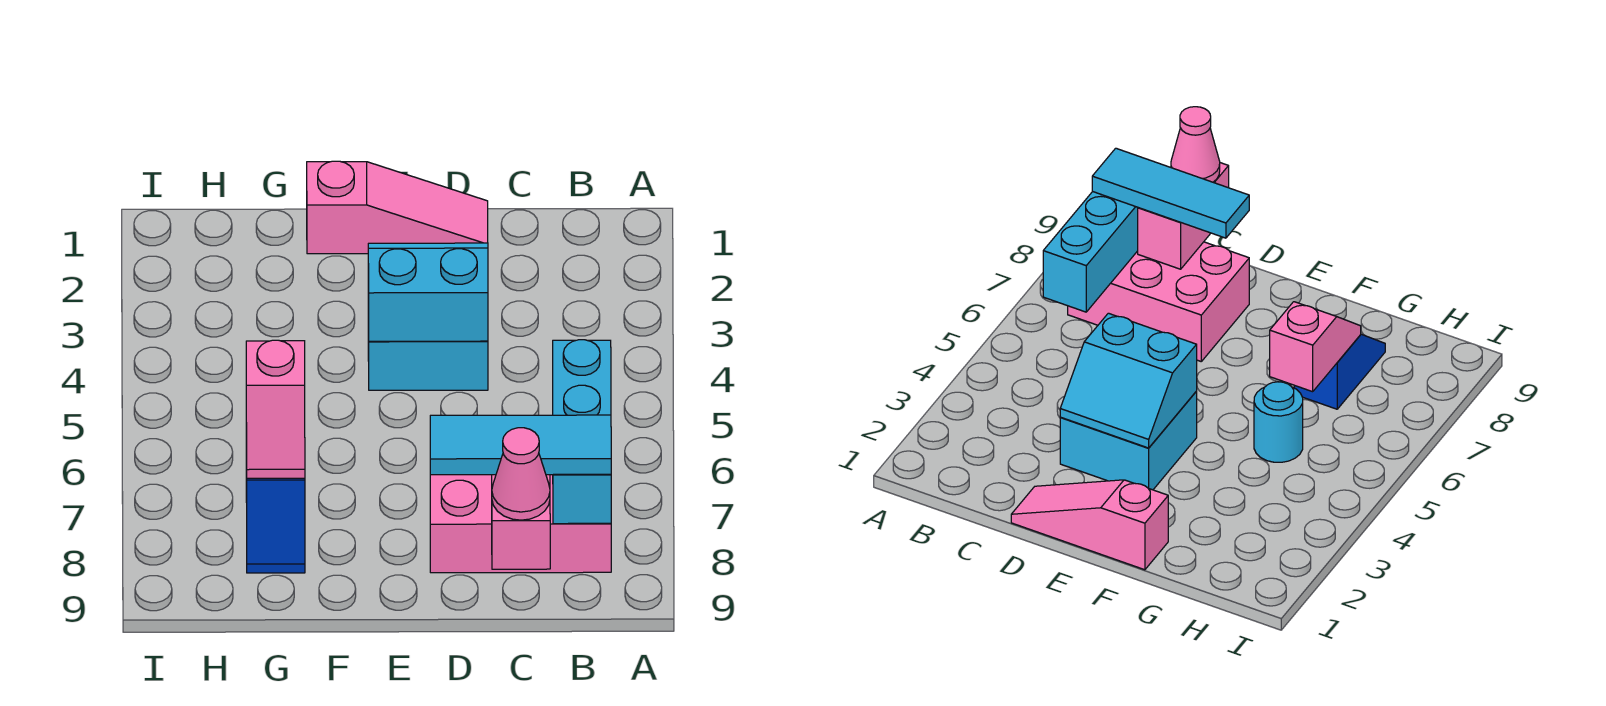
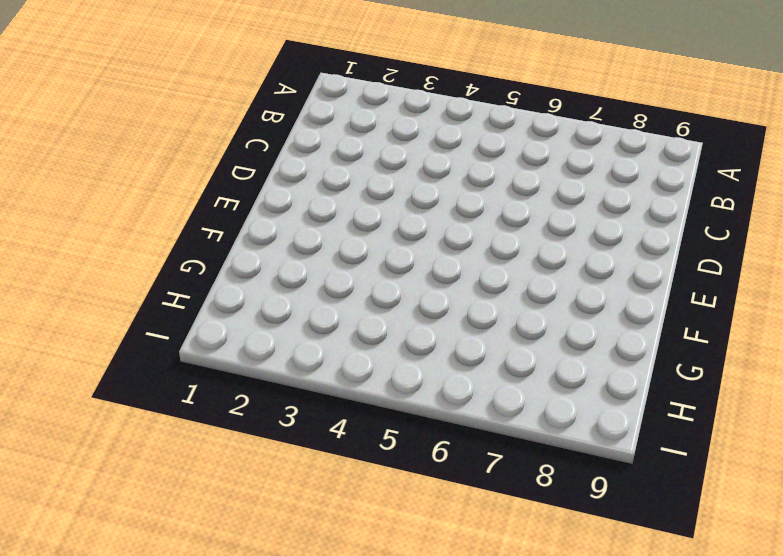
none -> pink brick B7:D8 level 1
none -> pink slope D1:F1 level 1 top F

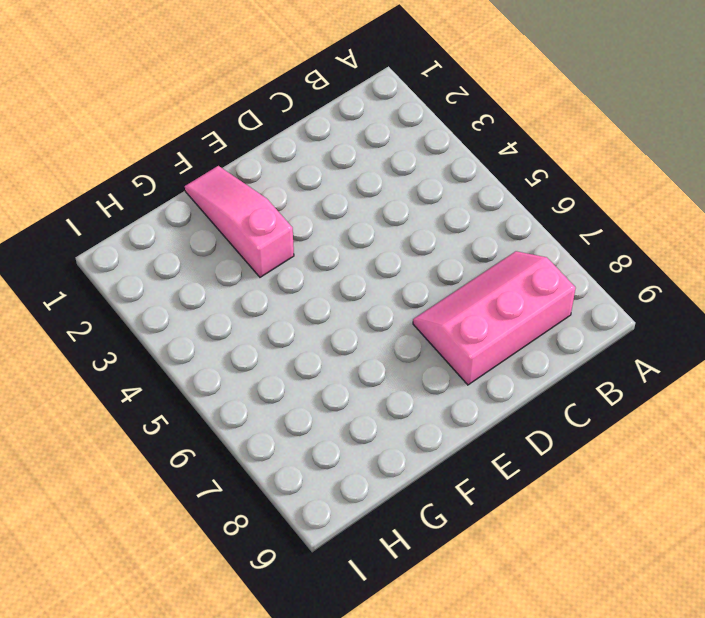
pink slope B7:D8 level 1 top 8 -> pink brick B7:D8 level 1
pink slope F1:F3 level 1 top 3 -> pink slope D1:F1 level 1 top F
none -> cyan brick D3:E4 level 1
none -> cyan round brick G5 level 1

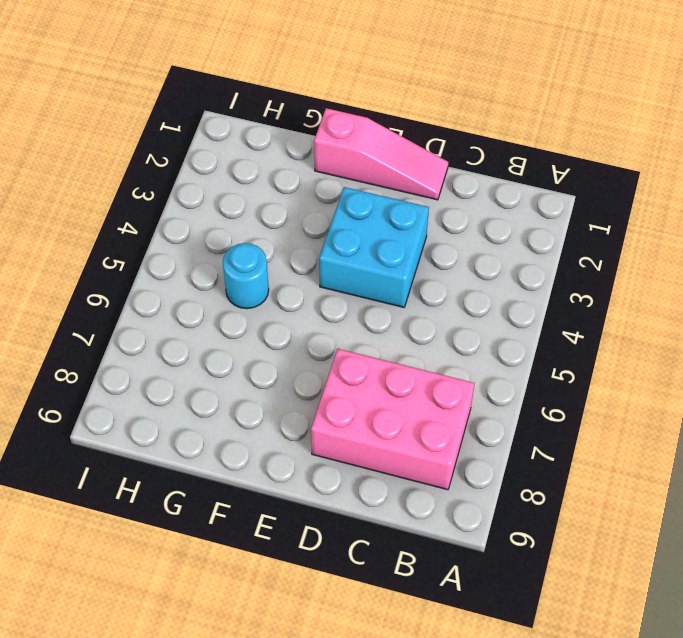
none -> blue slope G7:G8 level 1 top 7
none -> cyan brick B6:B8 level 2

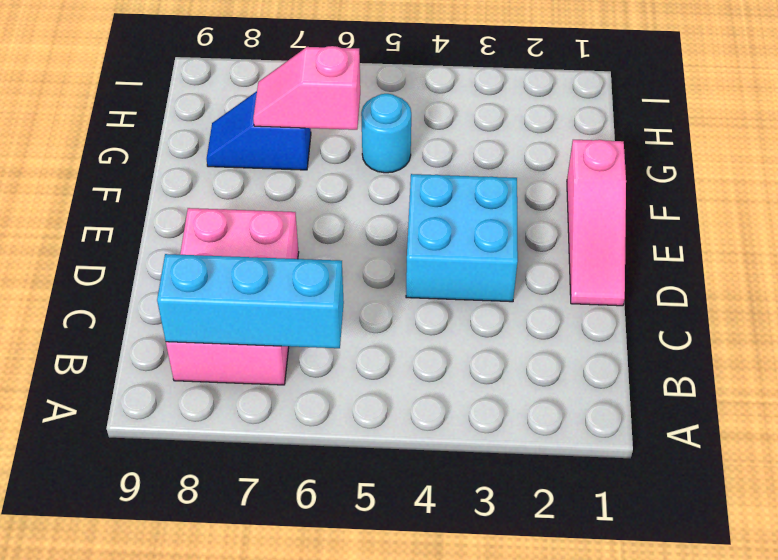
none -> pink brick C8:C9 level 2
none -> cyan slope D3:E4 level 2 top 4

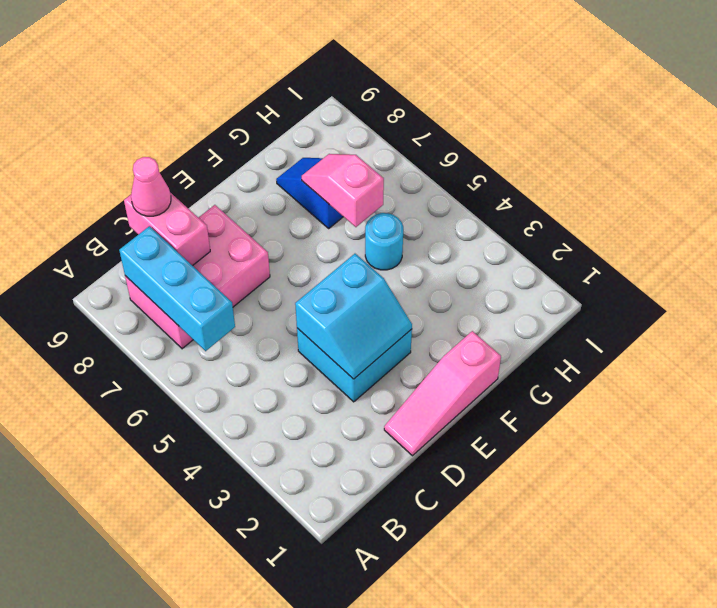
none -> cyan tile B8:D8 level 3

